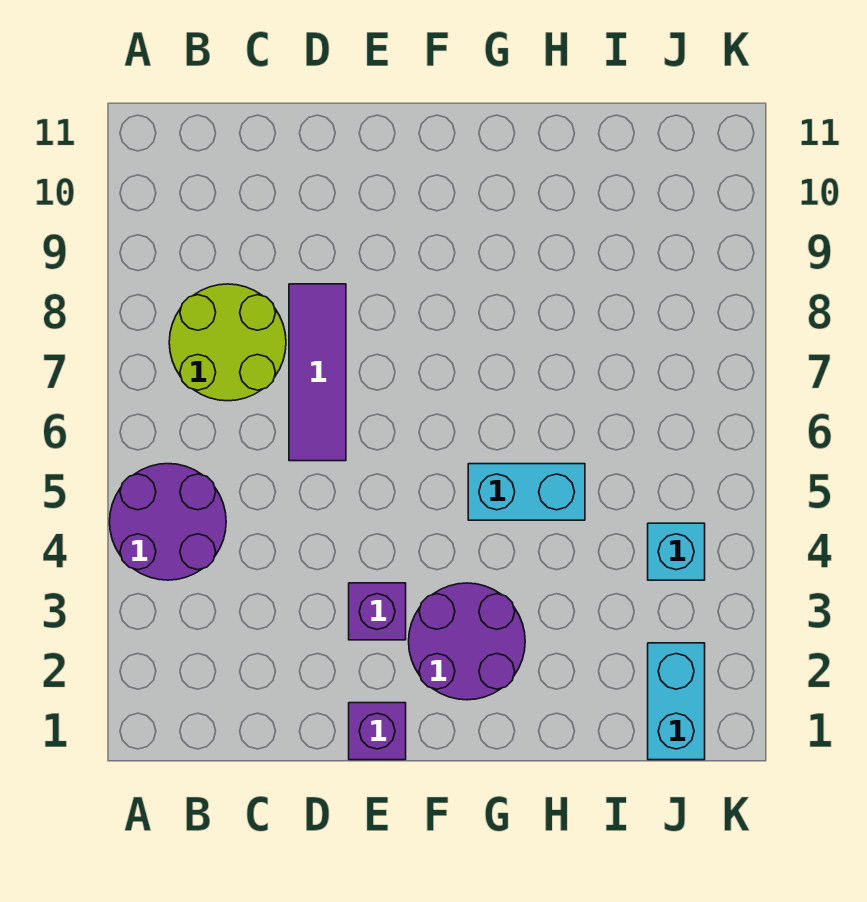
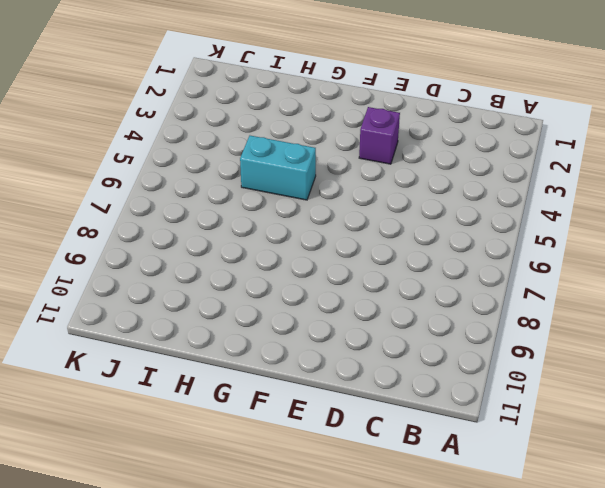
none -> purple round brick A4:B5 level 1
none -> lime round brick B7:C8 level 1

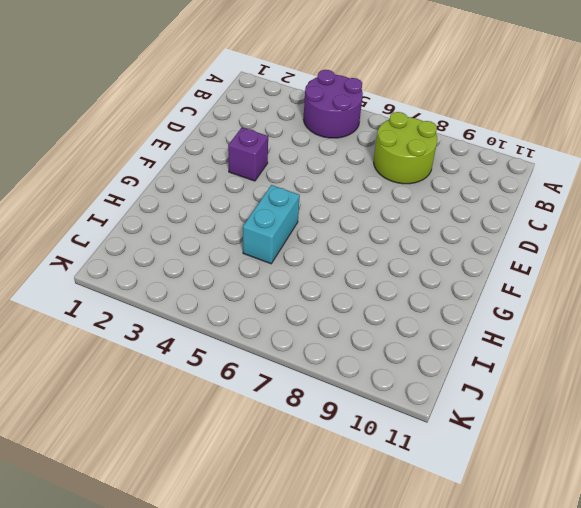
none -> purple tile D6:D8 level 1
none -> purple brick E1 level 1

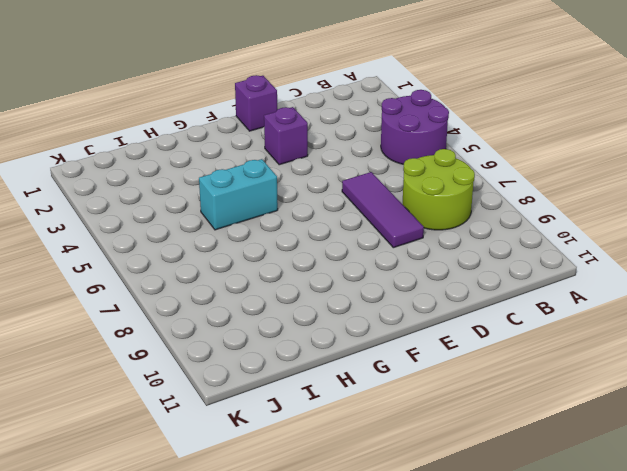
none -> purple round brick F2:G3 level 1
none -> cyan brick J1:J2 level 1

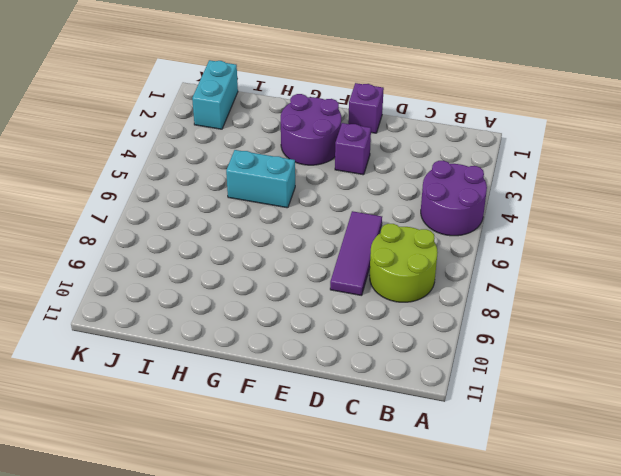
none -> cyan brick J4 level 1

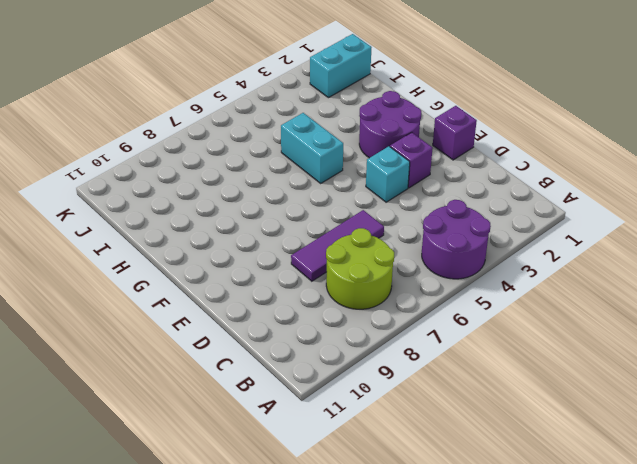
cyan brick E4 level 1 -> cyan brick J4 level 1

